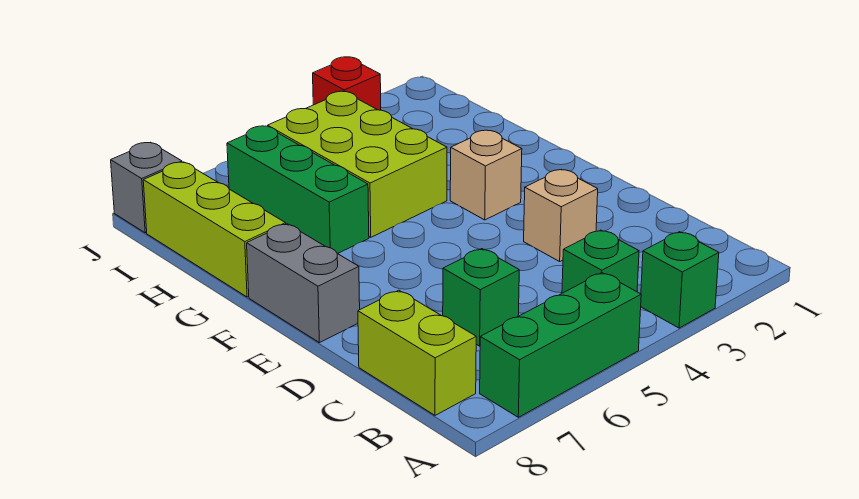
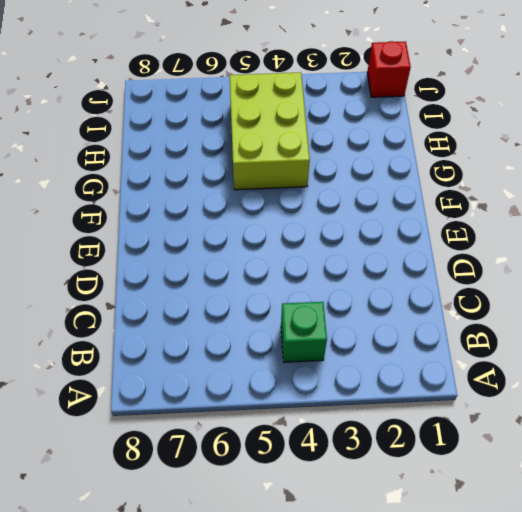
red brick J1 level 1 -> red brick J3 level 1
none -> green brick A3 level 1
none -> green brick A5:A7 level 1
none -> lime brick B8:C8 level 1

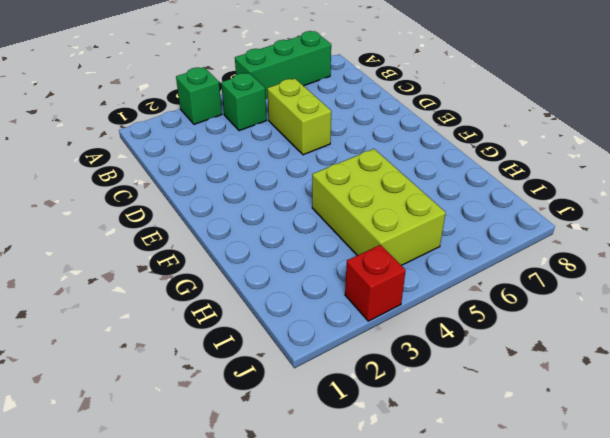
lime brick C5:D5 level 1 -> lime brick B8:C8 level 1
none -> green brick C6 level 1
none -> tan brick D3 level 1
none -> grey brick E8:F8 level 1

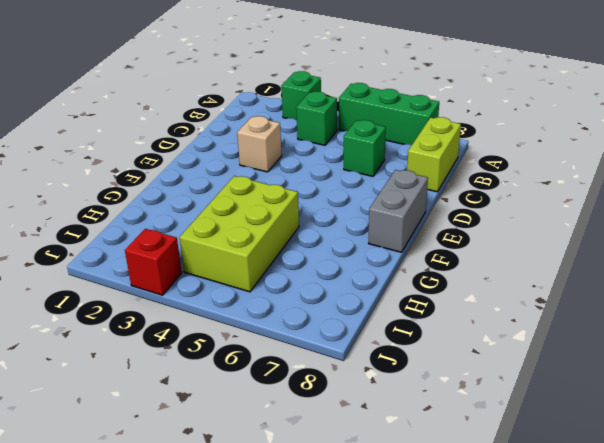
none -> tan brick F3 level 1
none -> green brick G6:I6 level 1
none -> lime brick G8:I8 level 1

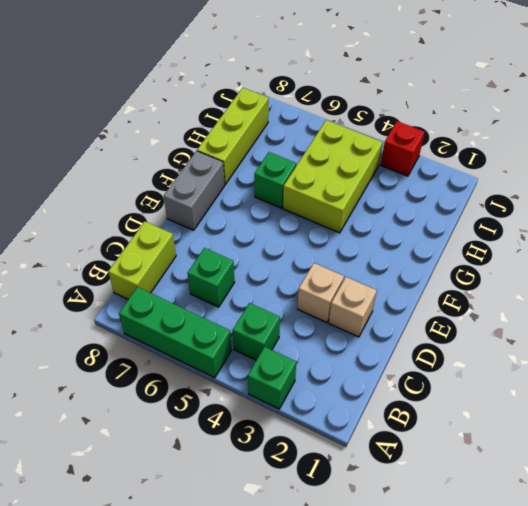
tan brick D2 level 1 -> tan brick F3 level 1
green brick G6 level 1 -> green brick G6:I6 level 1
none -> grey brick J8 level 1

